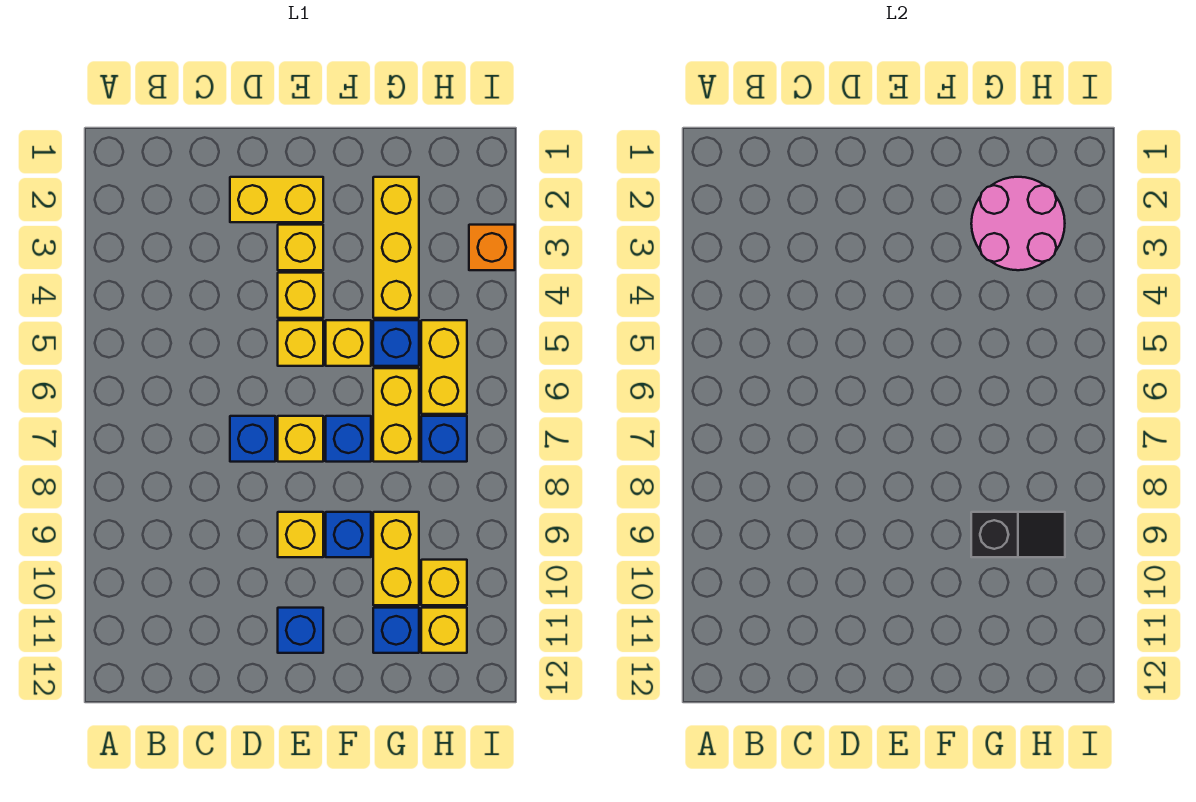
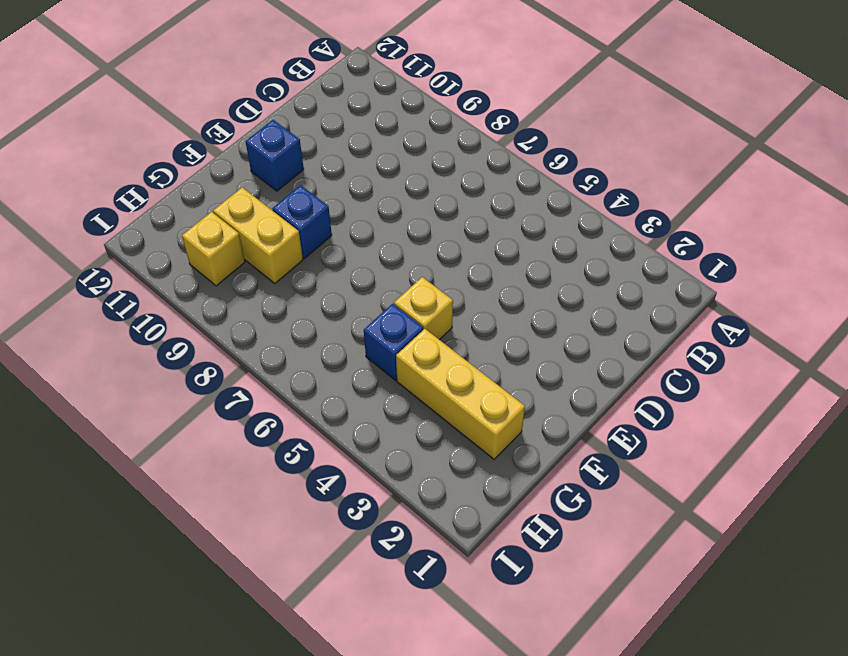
none -> yellow brick D2:E2 level 1
none -> blue brick D7 level 1
none -> yellow brick E3 level 1

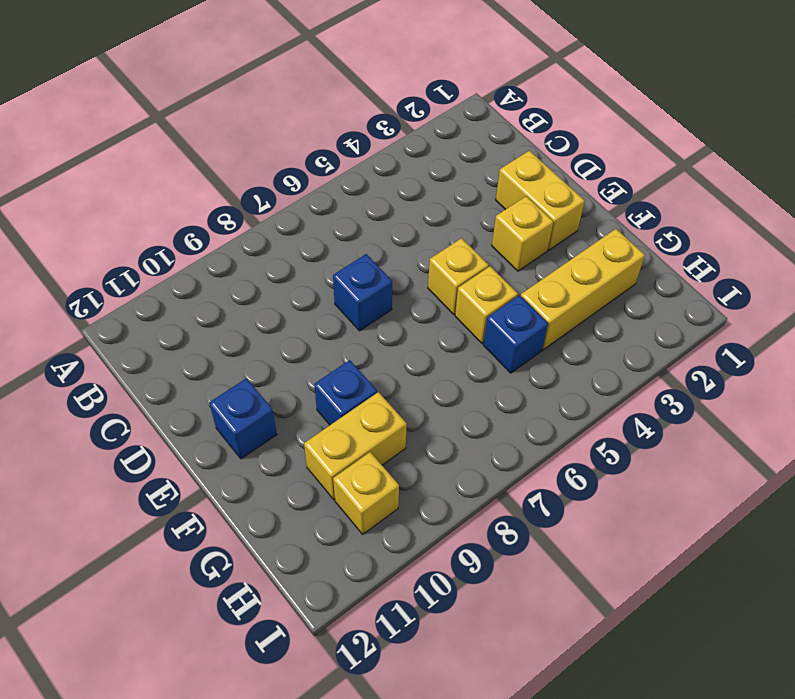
none -> yellow brick E4 level 1
none -> yellow brick E7 level 1
none -> yellow brick E9 level 1

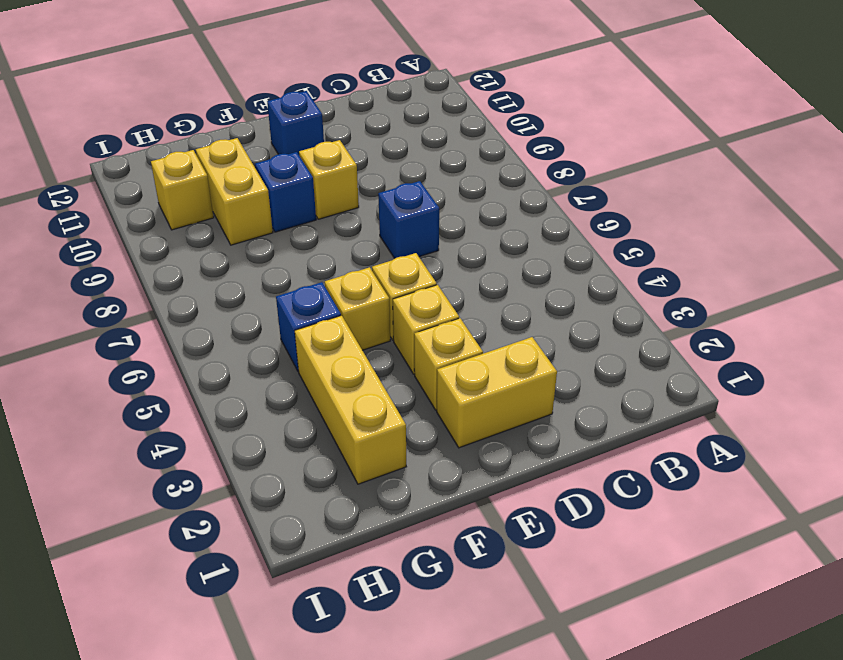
none -> yellow brick E7 level 1
none -> blue brick F7 level 1
none -> yellow brick G6:G7 level 1

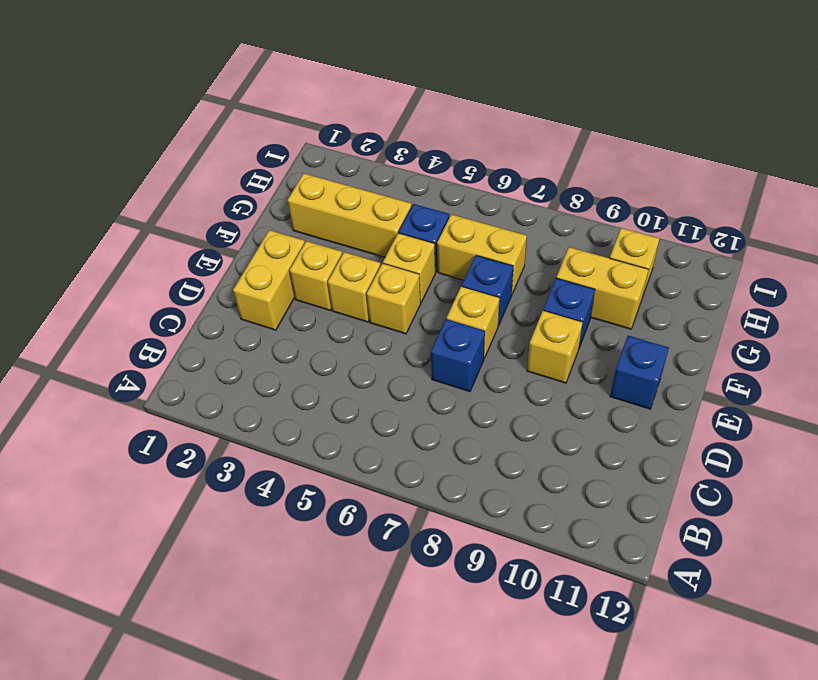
none -> blue brick G11 level 1
none -> yellow brick H5:H6 level 1
none -> blue brick H7 level 1

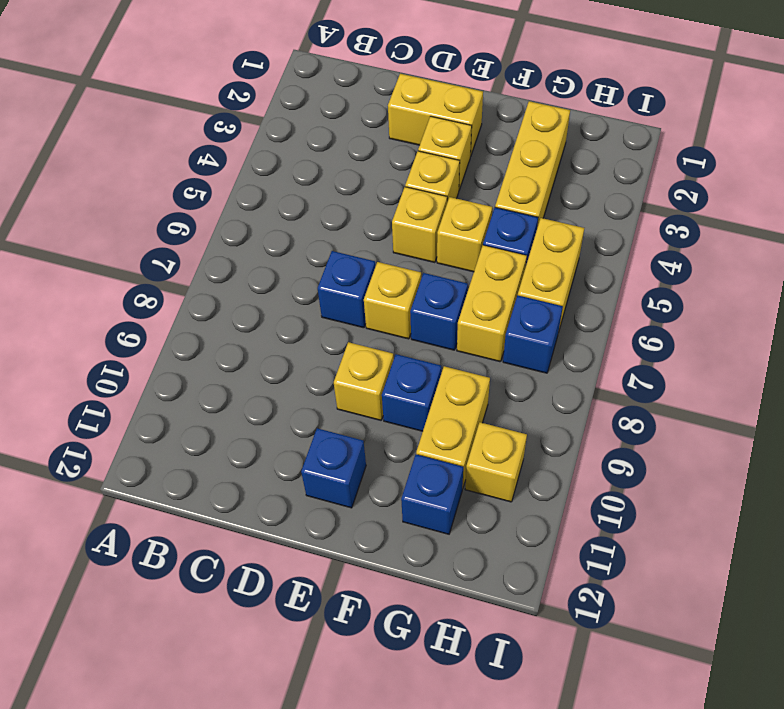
none -> yellow brick H11 level 1
none -> orange brick I3 level 1
none -> pink round brick G2:H3 level 2

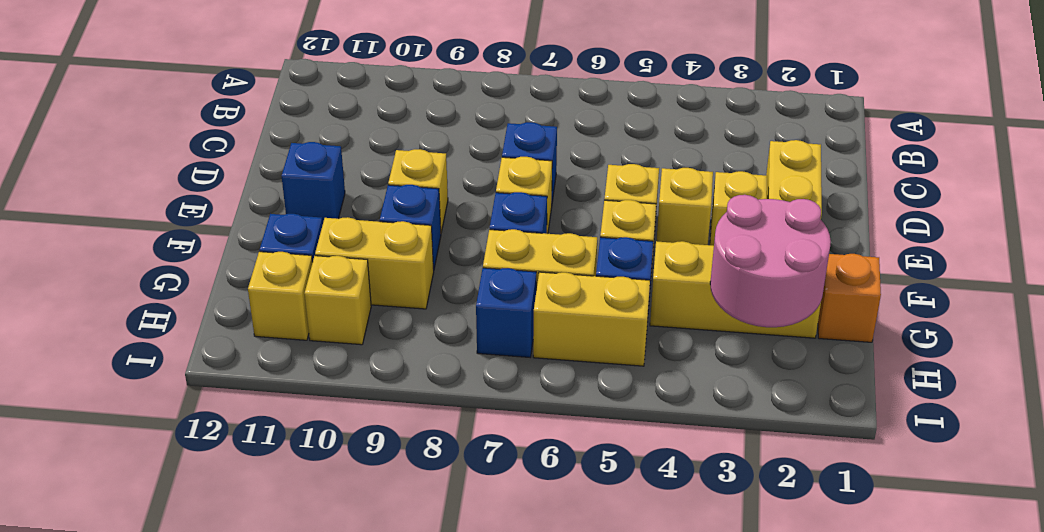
orange brick G1 level 1 -> orange brick I3 level 1
none -> black slope G9:H9 level 2 top G

